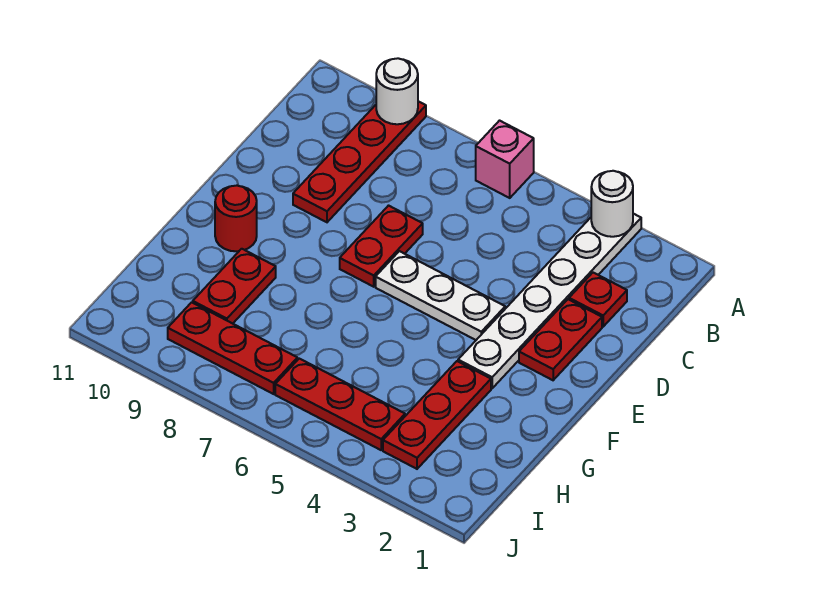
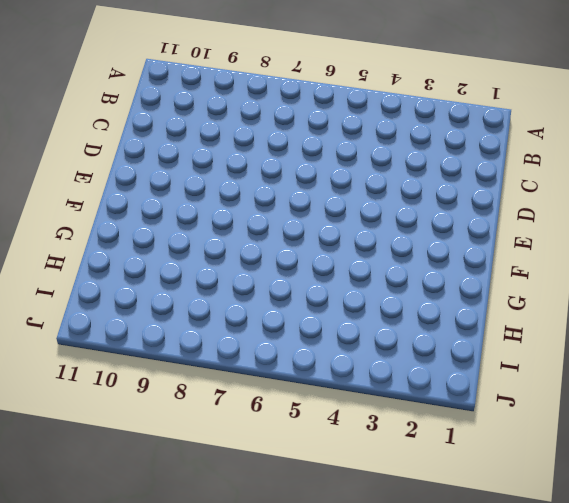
none -> white plate A3:F3 level 1
none -> pink brick A6 level 1
none -> red plate A9:D9 level 1

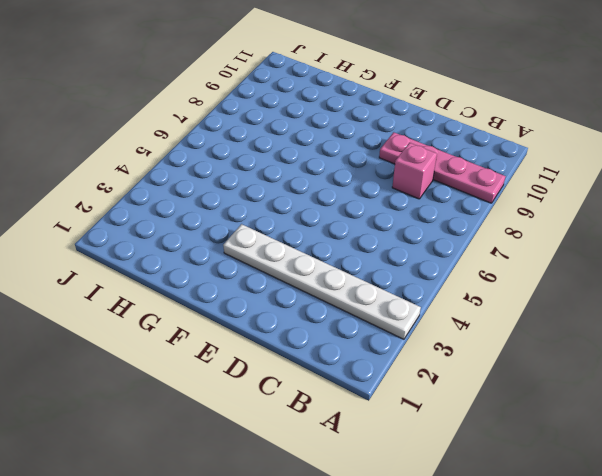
pink plate A9:D9 level 1 -> red plate A9:D9 level 1
pink brick C8 level 1 -> pink brick A6 level 1
none -> red plate C2 level 1
none -> red plate D2:E2 level 1
none -> red plate D7:E7 level 1

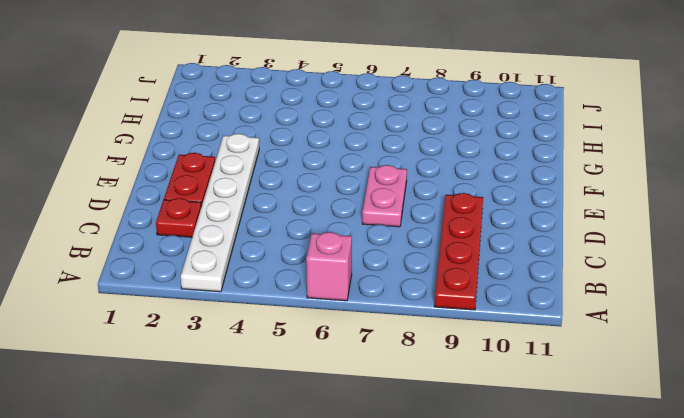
pink plate D7:E7 level 1 -> red plate D7:E7 level 1
none -> white plate E4:E6 level 1
none -> red round brick F10 level 1
none -> red plate G3:I3 level 1

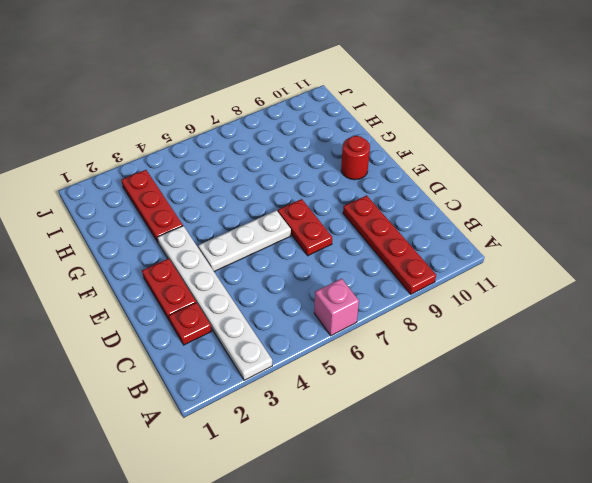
none -> red plate G9:H9 level 1
none -> red plate I4:I6 level 1
none -> red plate I7:I9 level 1

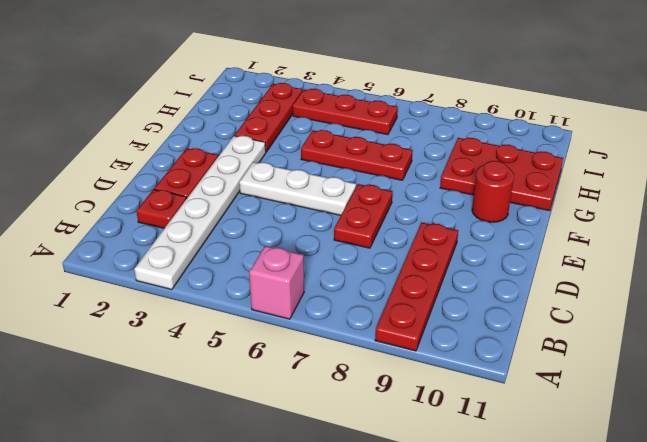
red plate G5:G7 level 1 -> red plate I7:I9 level 1
red plate G9:H11 level 1 -> red plate G9:H9 level 1
none -> white round brick A3 level 2
none -> white round brick A9 level 2

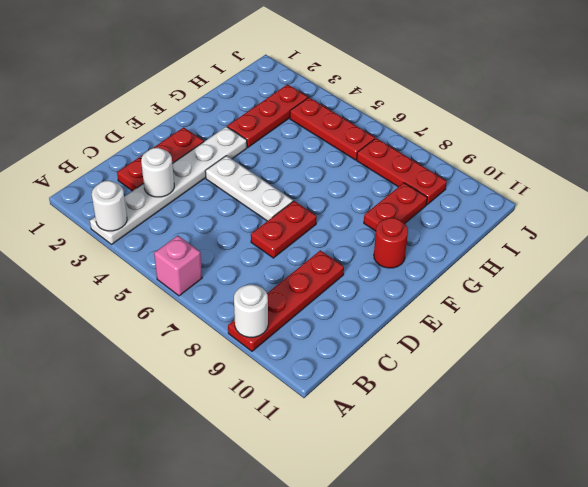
white round brick C3 level 2 -> none

